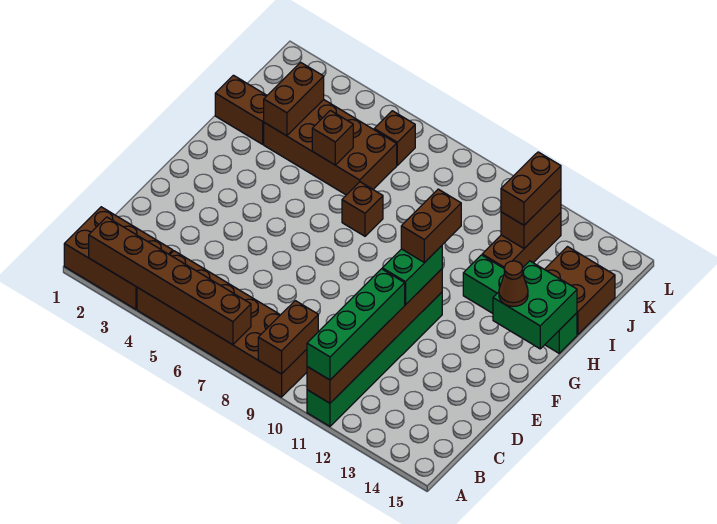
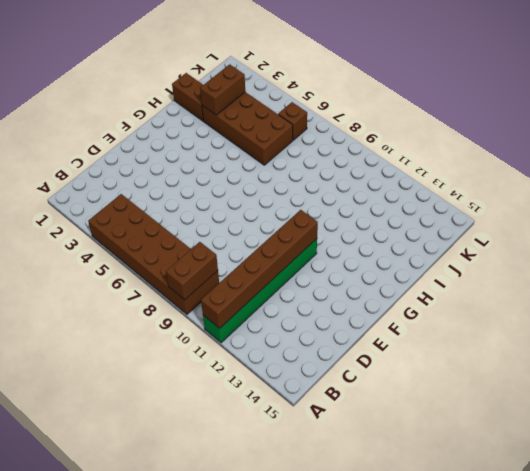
none -> brown brick A1:B3 level 1
none -> brown brick H7 level 1
none -> green brick H12:H15 level 1

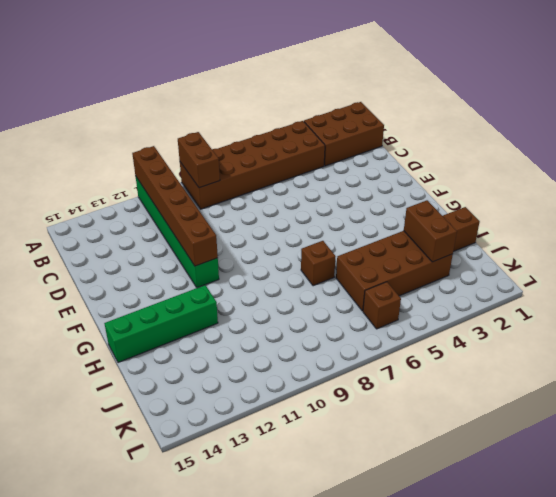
none -> brown brick I12:K12 level 1
none -> brown brick I14:J15 level 1
none -> brown brick A2:A7 level 2

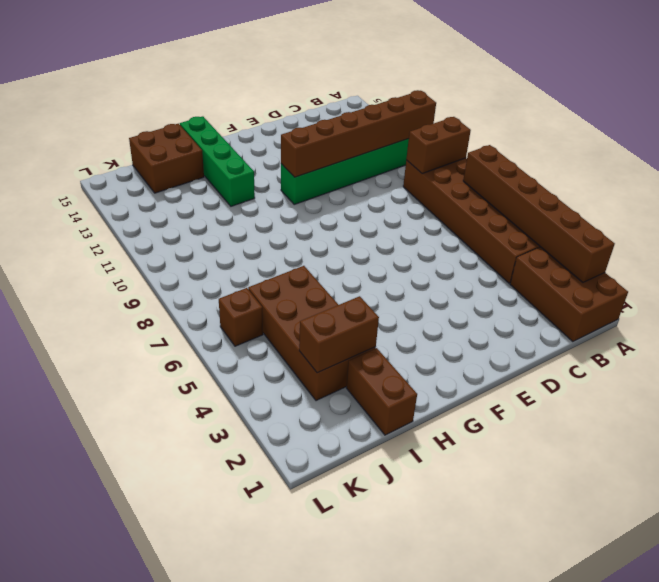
none -> brown brick H7 level 1
none -> brown brick I12:K12 level 1
none -> green brick G14:H15 level 2

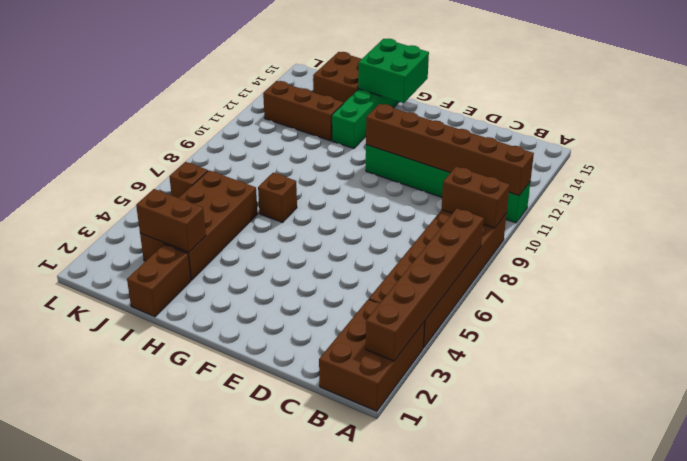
none -> brown brick I5 level 2
none -> brown brick J12:K12 level 2
none -> green brick A11:D11 level 3

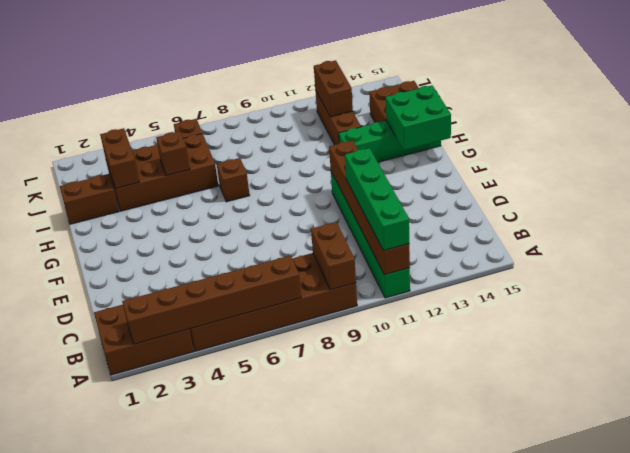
none -> green brick E11:F11 level 3
none -> brown cone G14 level 3
none -> brown brick J12:K12 level 3

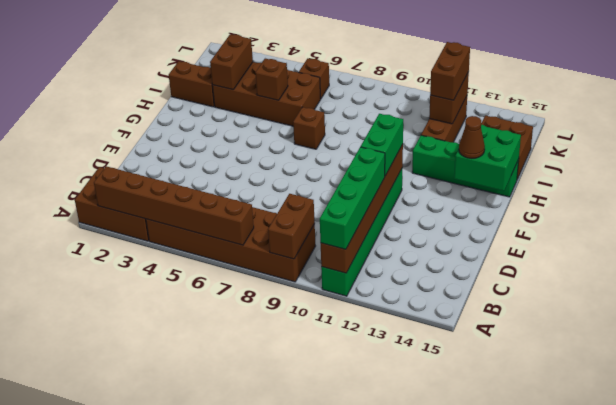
none -> brown brick F11:G11 level 4

